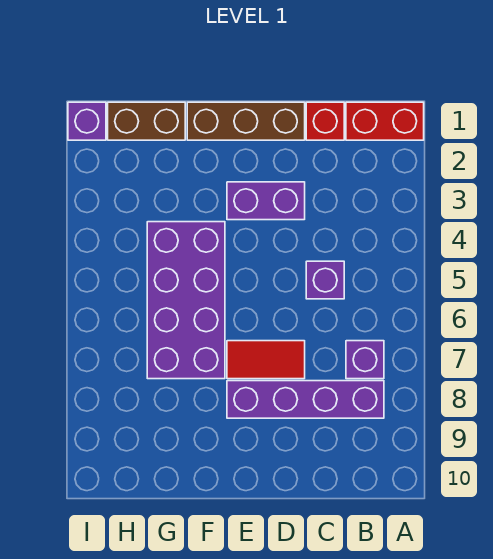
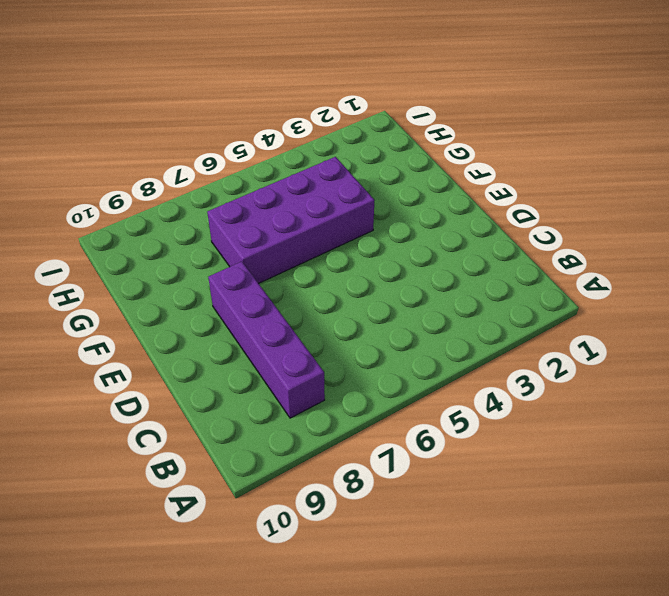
none -> red brick A1:B1 level 1
none -> purple brick B7 level 1

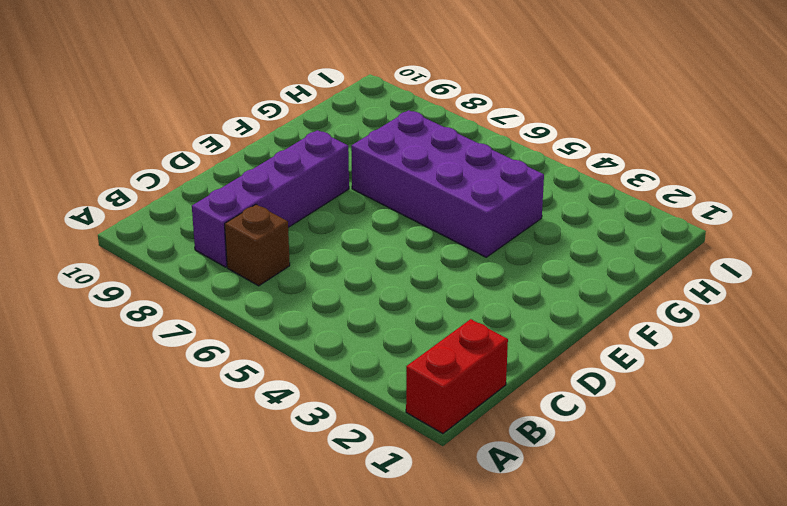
brown brick B7 level 1 -> purple brick B7 level 1
none -> red brick C1 level 1
none -> purple brick C5 level 1

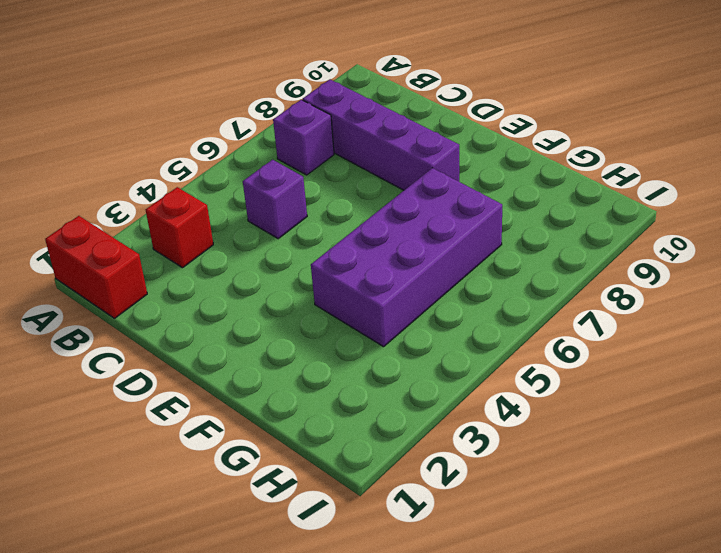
red brick B3 level 1 -> red brick C1 level 1
none -> brown brick D1:F1 level 1
none -> purple brick D3:E3 level 1

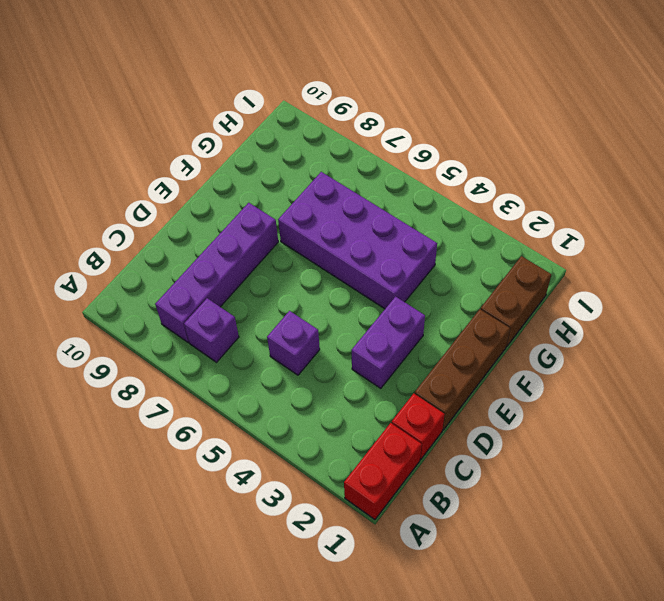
none -> red tile D7:E7 level 1
none -> purple brick I1 level 1

